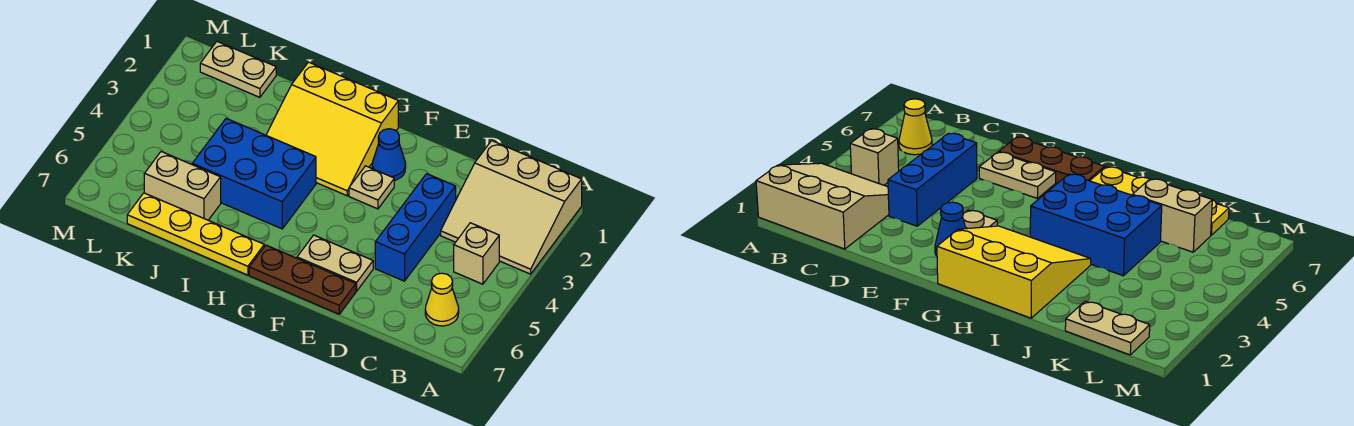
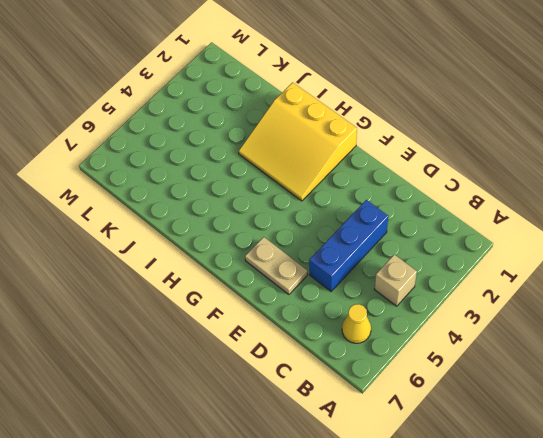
none -> tan slope A1:C3 level 1 top 1
none -> brown plate E7:G7 level 1
none -> blue cone F2 level 1

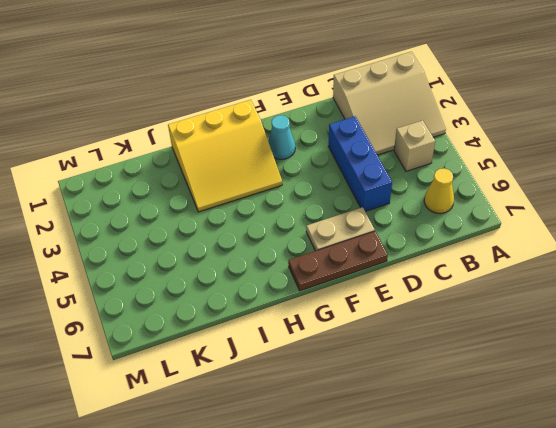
cyan cone F2 level 1 -> blue cone F2 level 1
none -> tan plate F3 level 1
none -> blue brick H4:J5 level 1
none -> yellow plate H7:K7 level 1

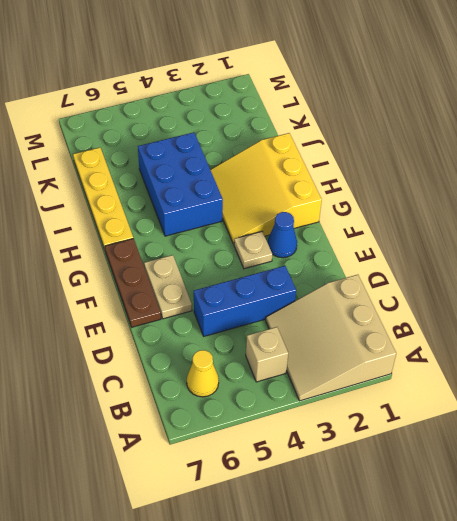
none -> tan brick J6:K6 level 1
none -> tan plate K1:L1 level 1

